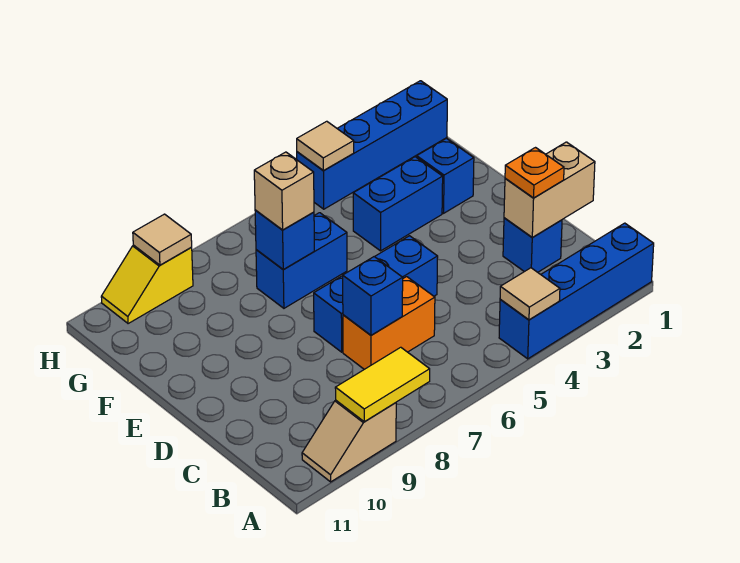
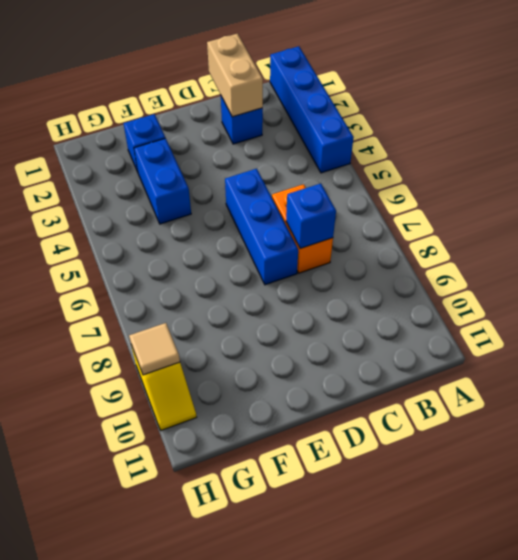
none -> tan slope A9:A10 level 1 top 9
none -> blue brick F6:F7 level 1
none -> blue brick H1:H4 level 1

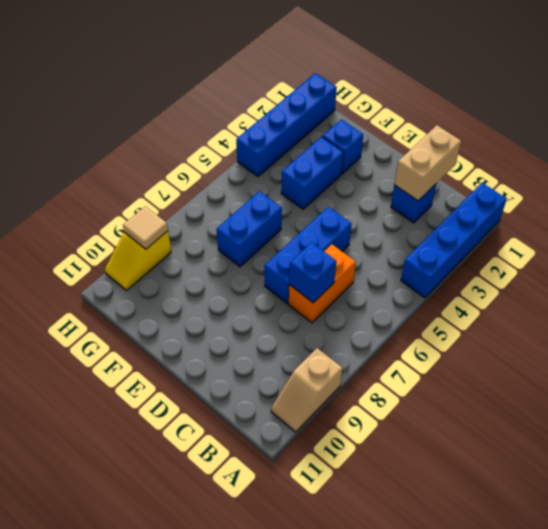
none -> tan tile A4 level 2
none -> yellow tile A8:A9 level 2
none -> blue brick F7 level 2

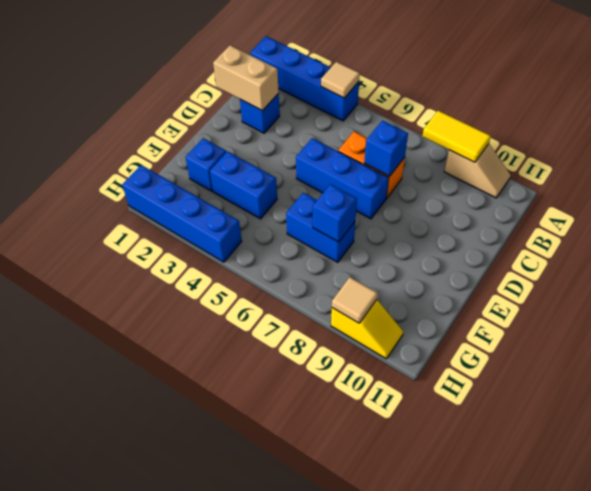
none -> tan tile H4 level 2
none -> orange plate C2 level 3
none -> tan brick F7 level 3

